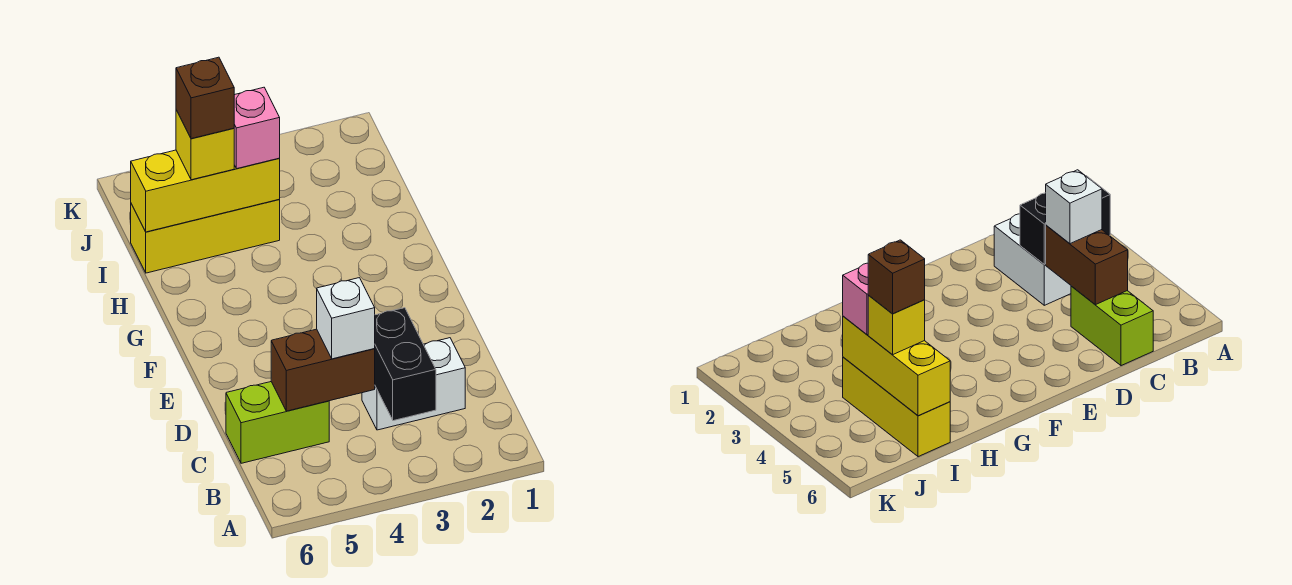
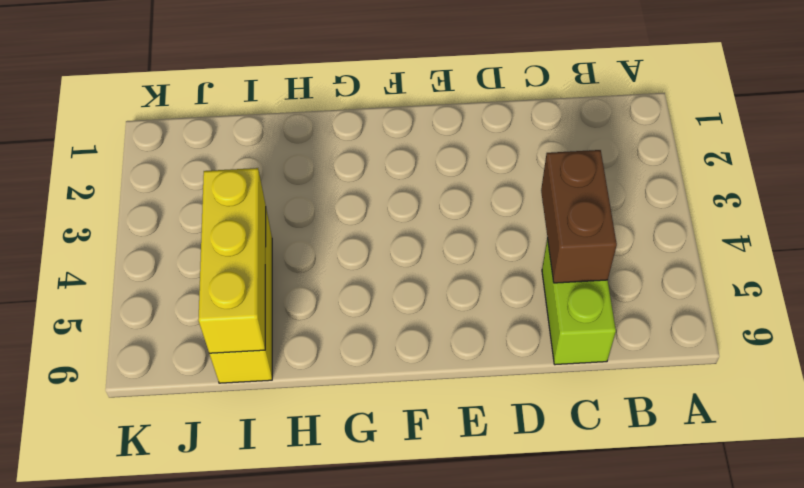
none -> white brick C2:C3 level 1
none -> black brick B3:C3 level 2

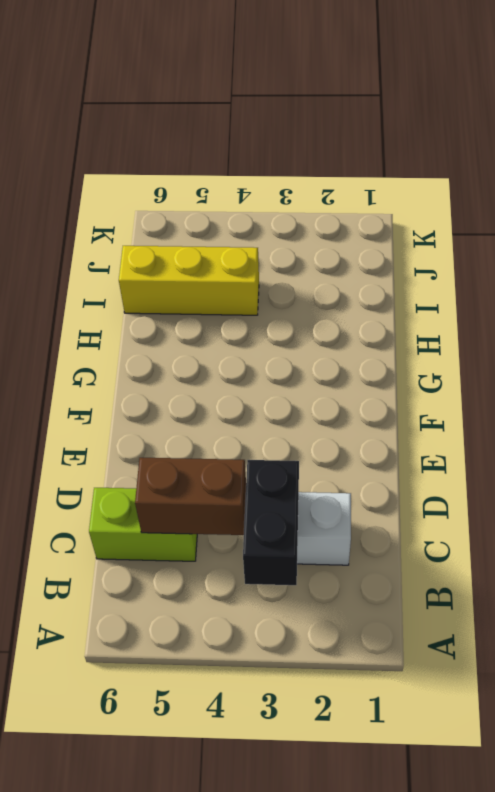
none -> yellow brick I4:I6 level 2
none -> white brick C4 level 3

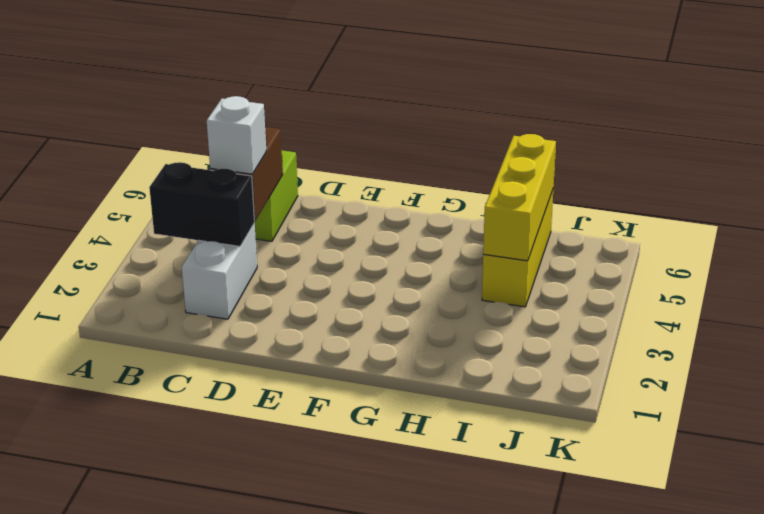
none -> pink brick I4 level 3
none -> yellow brick I5 level 3

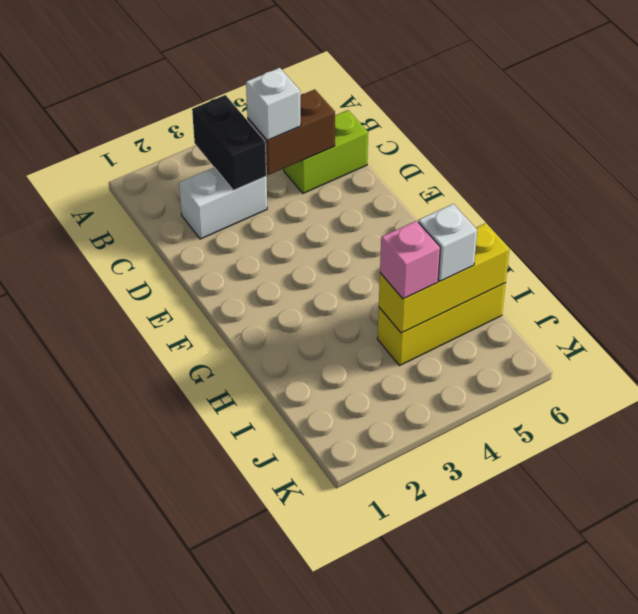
white brick I5 level 3 -> yellow brick I5 level 3
none -> brown brick I5 level 4

